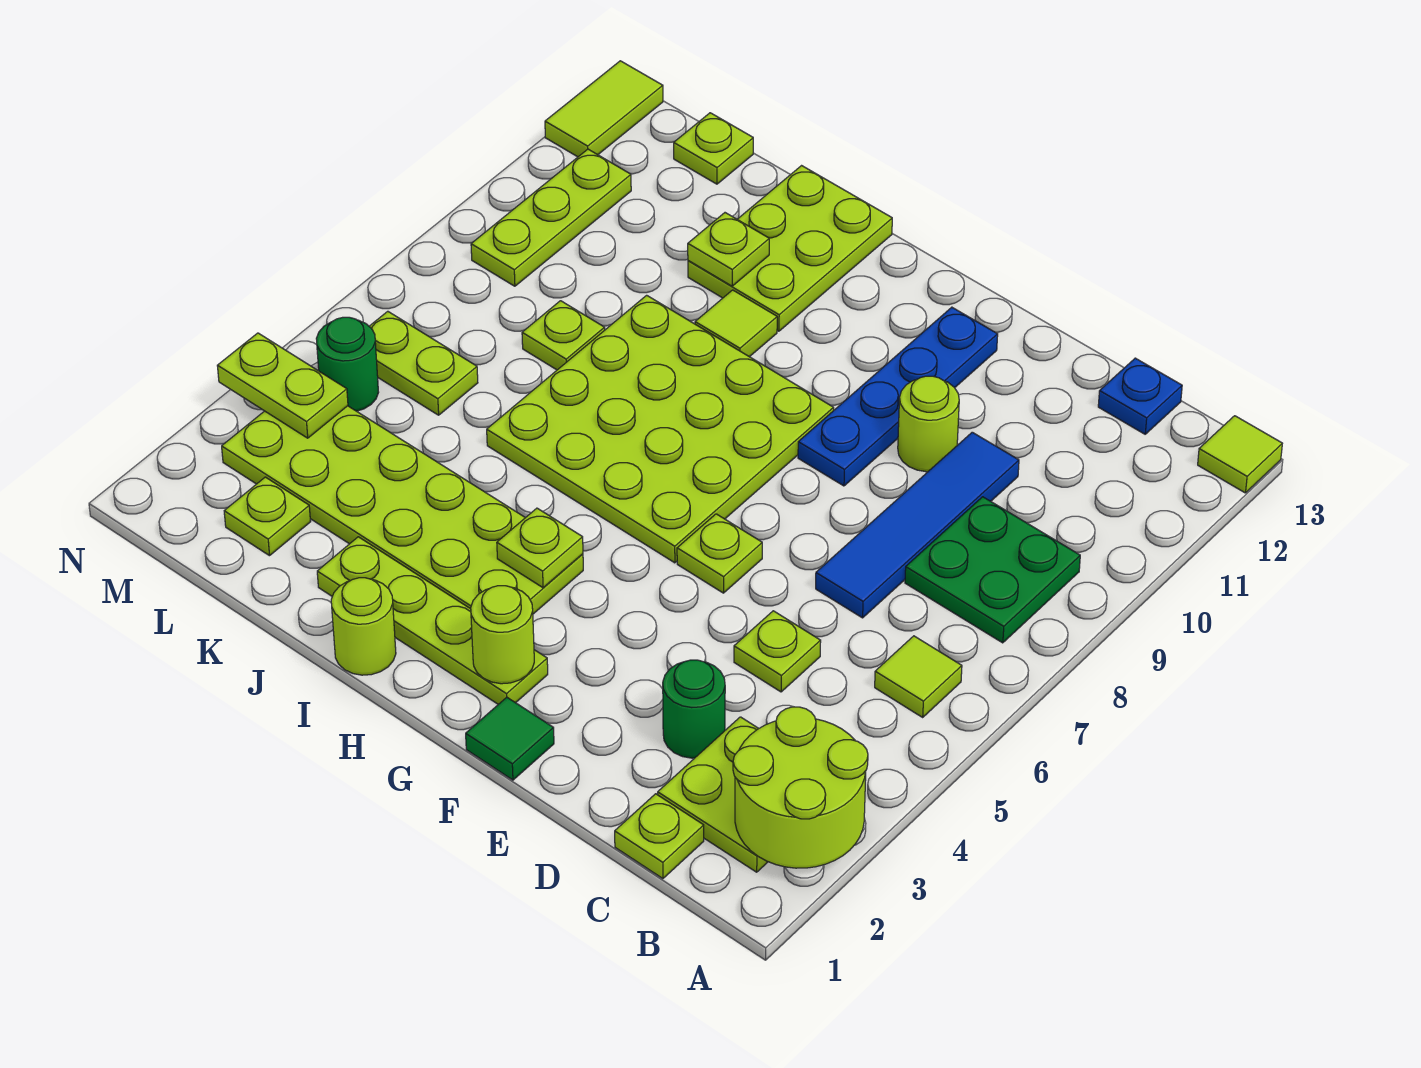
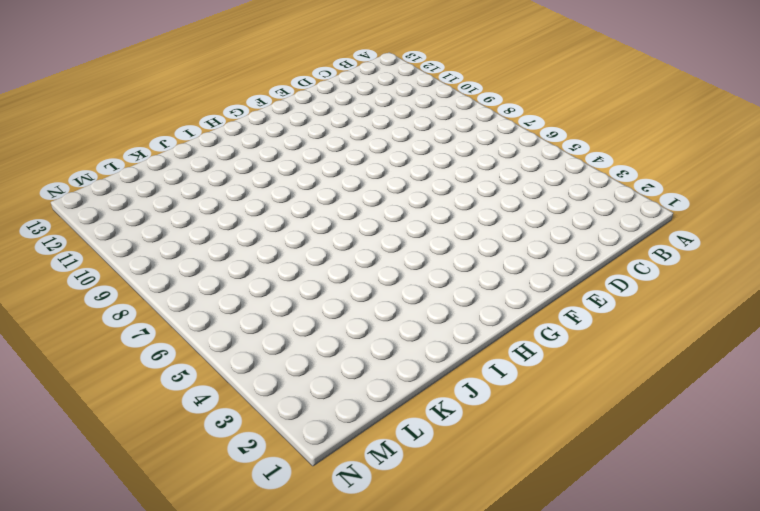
none -> lime tile A13 level 1
none -> lime plate B2:C3 level 1
none -> lime tile B6 level 1
none -> green plate B8:C9 level 1

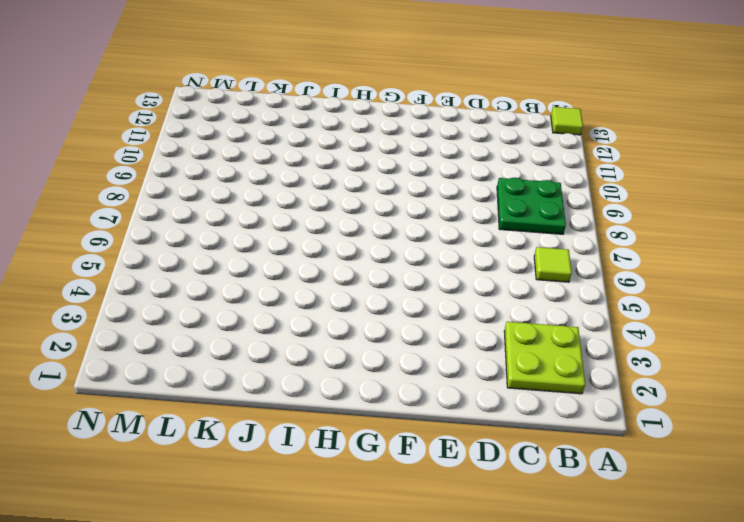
none -> lime plate C1 level 1
none -> blue plate C13 level 1
none -> green round brick D3 level 1
none -> lime plate D5 level 1

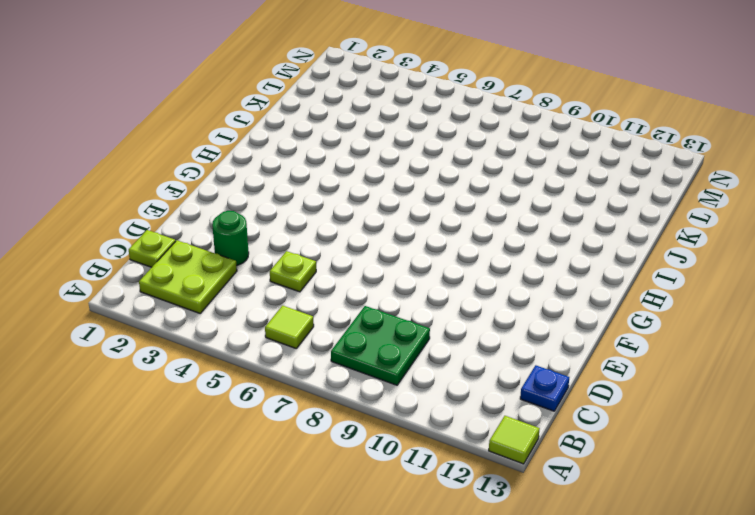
none -> blue tile D7:D10 level 1
none -> lime round brick E10 level 1
none -> green tile F1 level 1
none -> lime plate F6 level 1

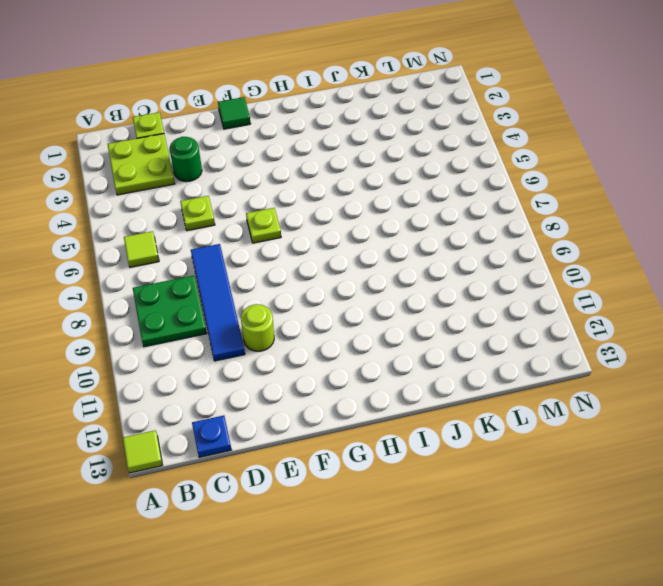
none -> blue plate F9:F12 level 1
none -> lime plate G2:J2 level 1
none -> lime plate G6:J9 level 1
none -> lime plate H3:M4 level 1

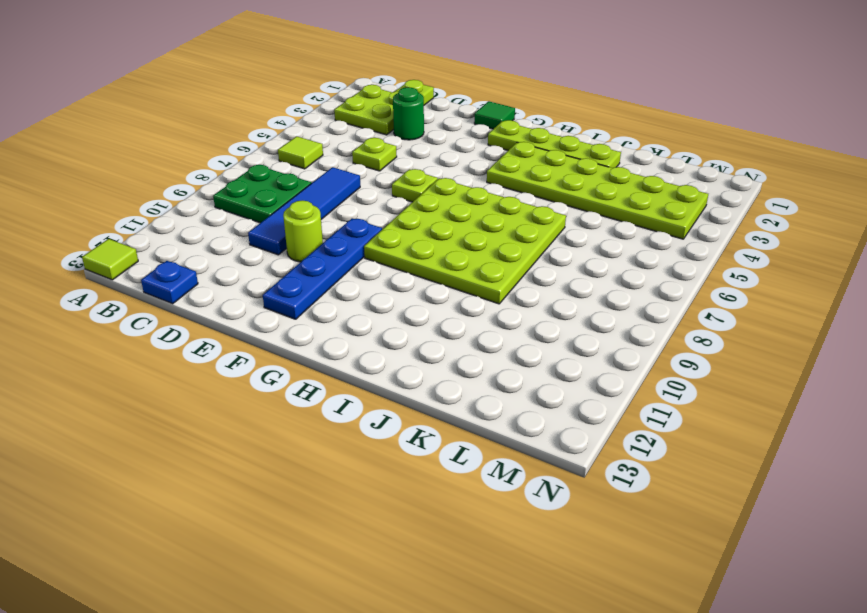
none -> lime round brick I1 level 1
none -> lime tile I10 level 1
none -> lime plate I11:J13 level 1
none -> lime plate K8 level 1

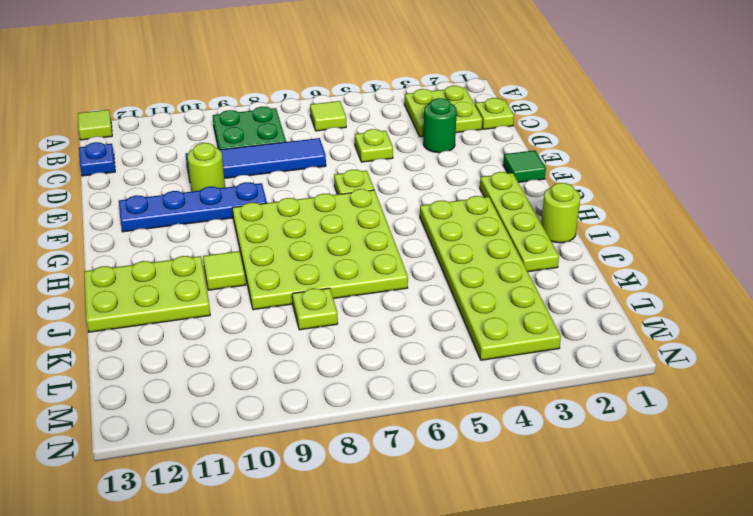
none -> lime plate L2 level 1
none -> lime plate L6:M6 level 1
none -> lime plate L13 level 1
none -> green round brick M5 level 1

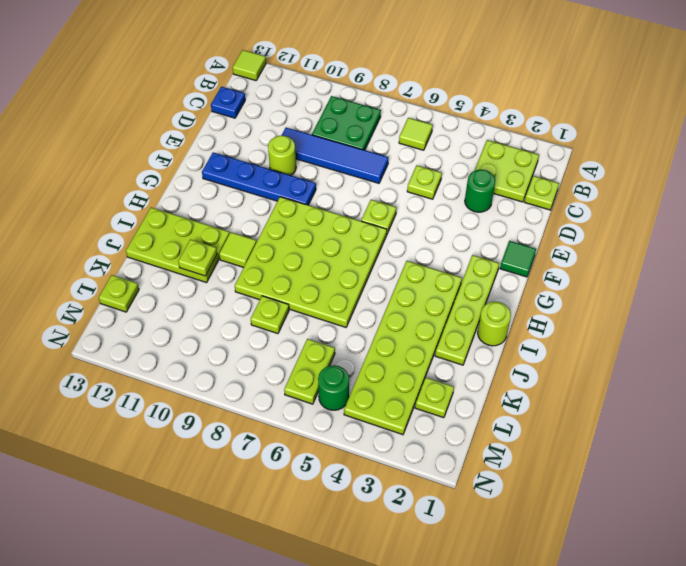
none -> lime plate M9:M11 level 1
none -> lime tile N12:N13 level 1
none -> lime round brick A2:B3 level 2
none -> lime round brick G2 level 2

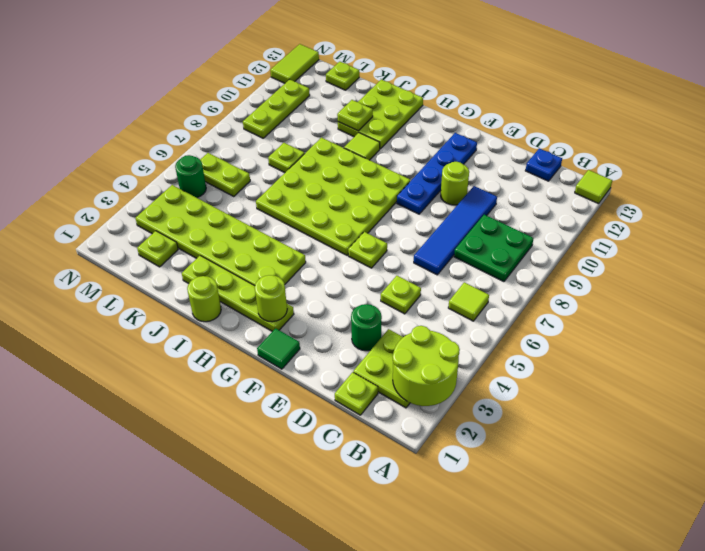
none -> lime plate H4 level 2
none -> lime plate M4:N4 level 2

